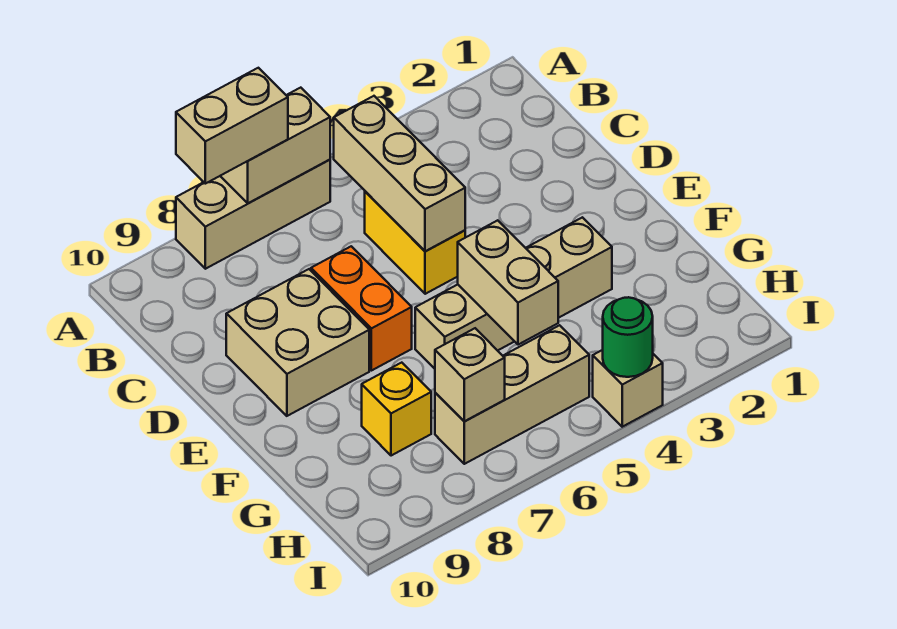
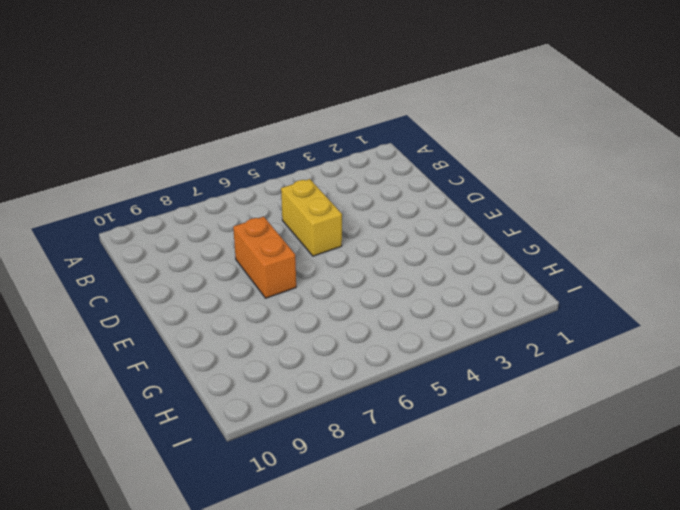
none -> tan brick A6:A8 level 1
none -> tan brick D8:E9 level 1
none -> tan brick F3:F6 level 1

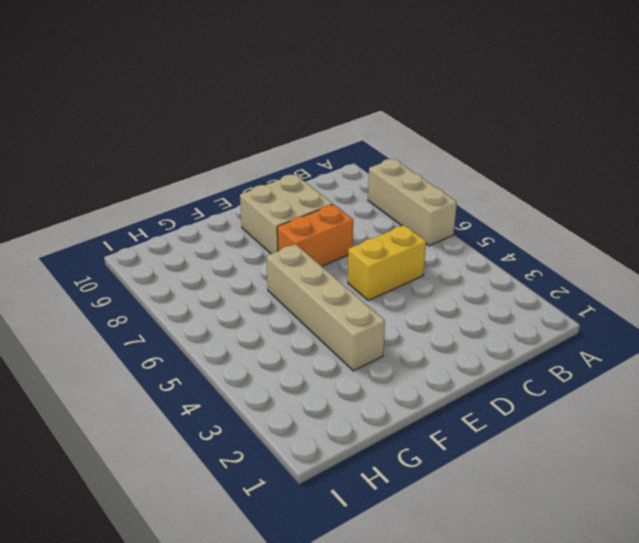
none -> yellow brick G8 level 1
none -> tan brick H5:H7 level 1
none -> tan brick I4 level 1

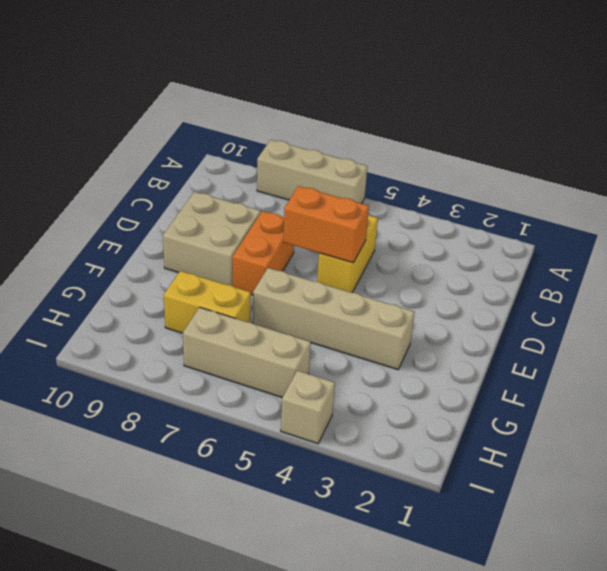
orange brick D5:D6 level 2 -> tan brick B5:D5 level 2
yellow brick G7:G8 level 1 -> yellow brick G8 level 1
none -> tan brick A6:A7 level 2
none -> tan brick F5:G5 level 2
none -> tan brick H7 level 2

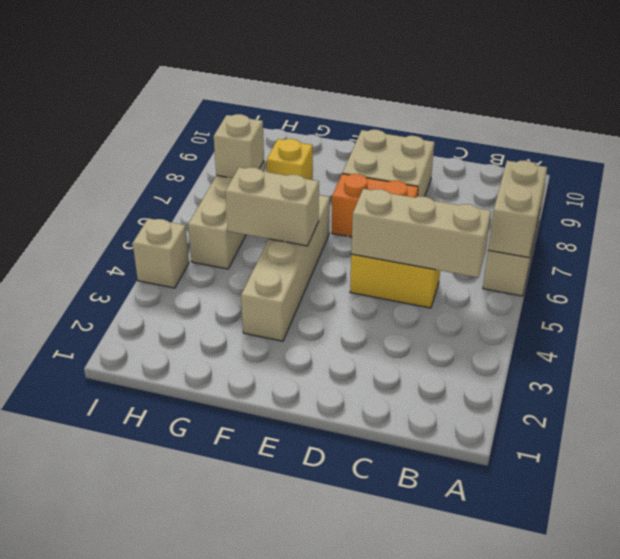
none -> green round brick I4 level 2
none -> tan brick A7:A8 level 3

